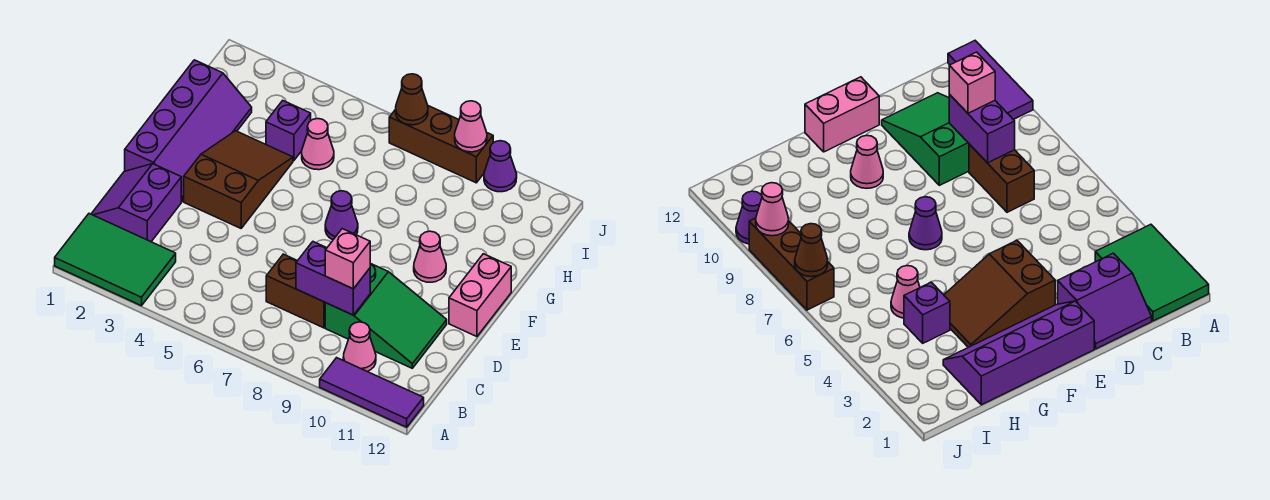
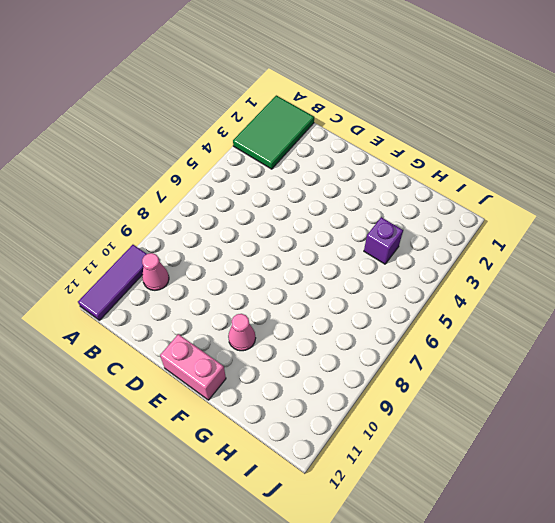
none -> purple slope C1:D2 level 1 top 2
none -> brown brick C7:C8 level 1
none -> green slope C9:D11 level 1 top 9

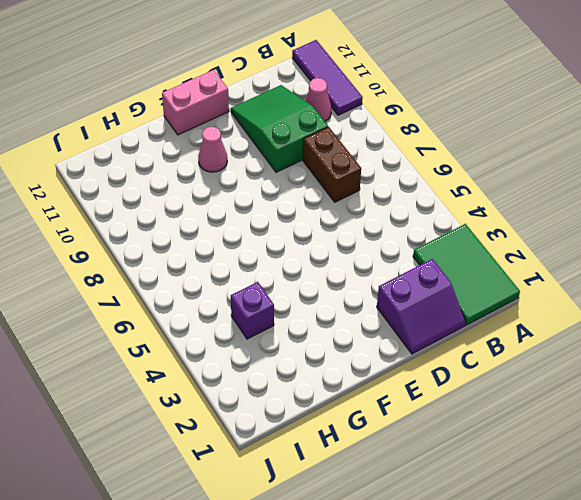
none -> purple slope E1:H2 level 1 top 1
none -> brown slope E3:G4 level 1 top E
none -> purple cone F7 level 1

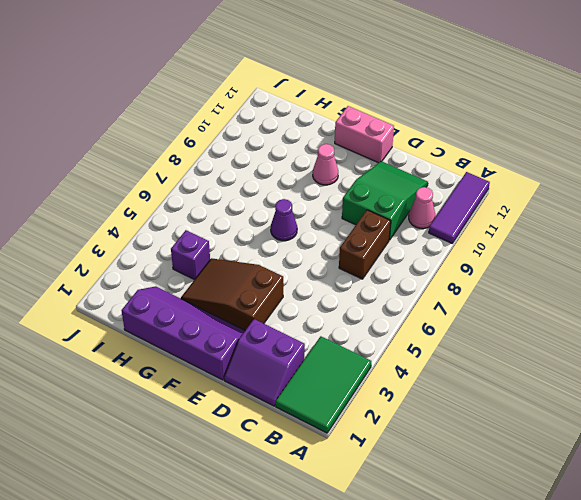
none -> pink cone H5 level 1
none -> brown brick J7:J9 level 1
none -> purple cone J10 level 1

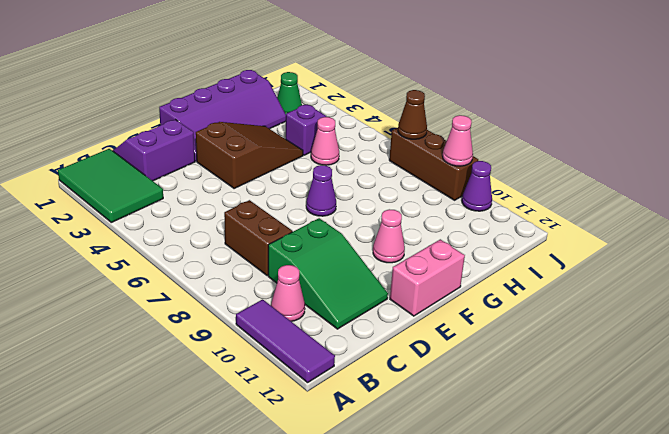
green cone I2 level 1 -> none
none -> purple brick C8:C9 level 2
none -> pink brick C9 level 3

